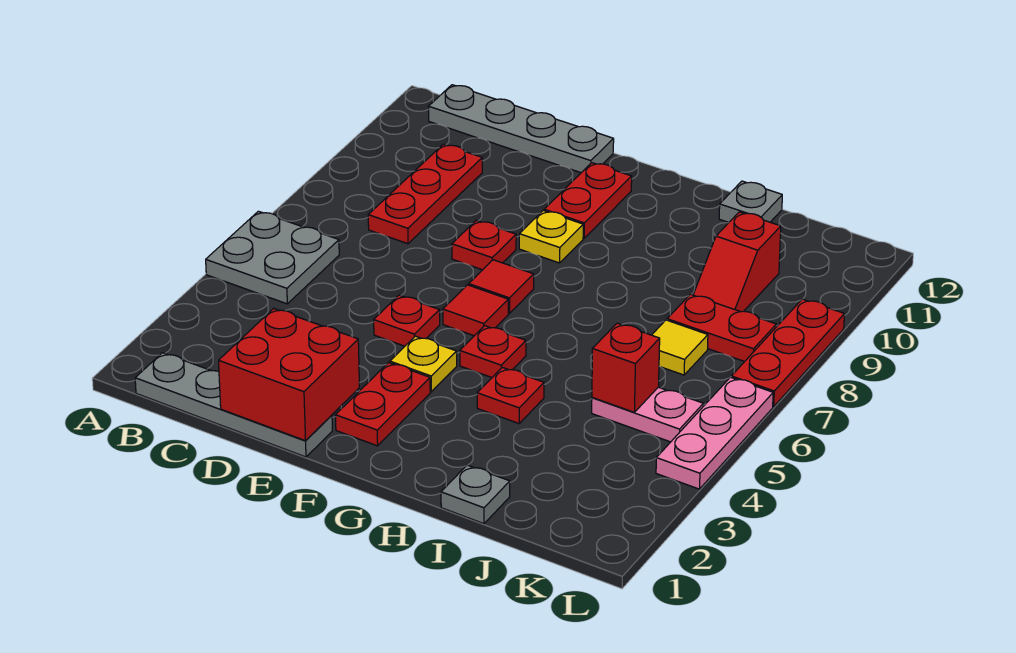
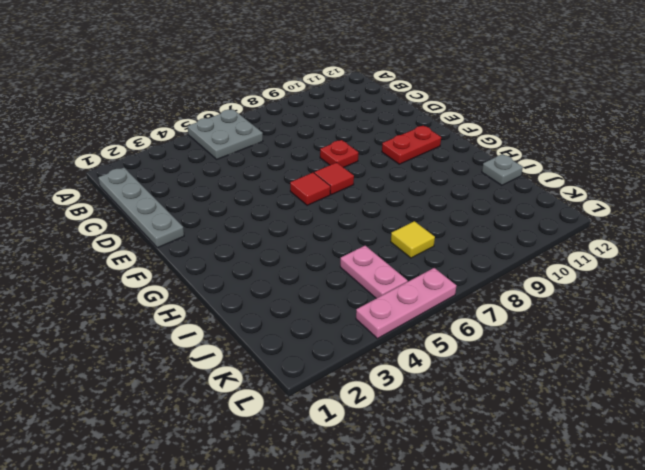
none -> grey plate B12:E12 level 1
none -> red plate C8:C10 level 1
none -> red plate E5 level 1

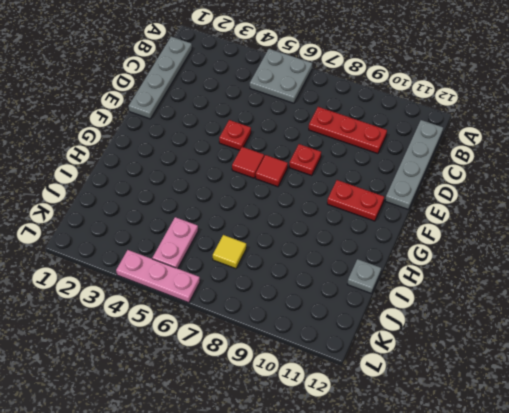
none -> red plate F2:F3 level 1
none -> yellow plate F4 level 1
none -> yellow plate F9 level 1

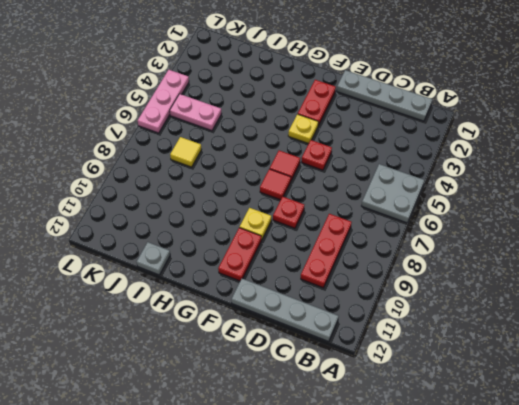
none -> red plate G5 level 1
none -> red plate H4 level 1
none -> grey plate I1 level 1

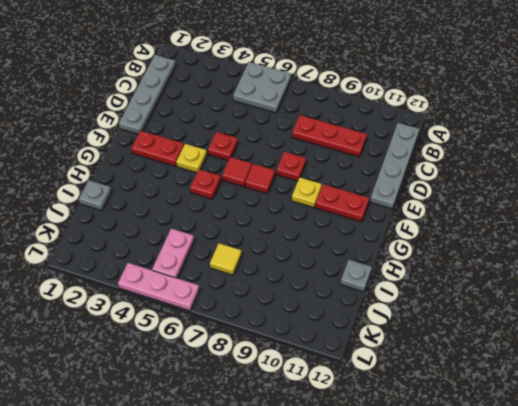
none -> red plate H4 level 1
none -> red plate J8:K8 level 1
none -> red slope J9:J10 level 1 top 10

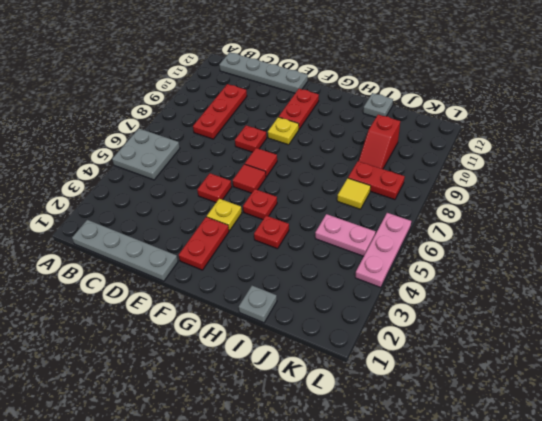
none -> red plate L7:L9 level 1
none -> red brick D1:E2 level 2
none -> red brick J5 level 2

